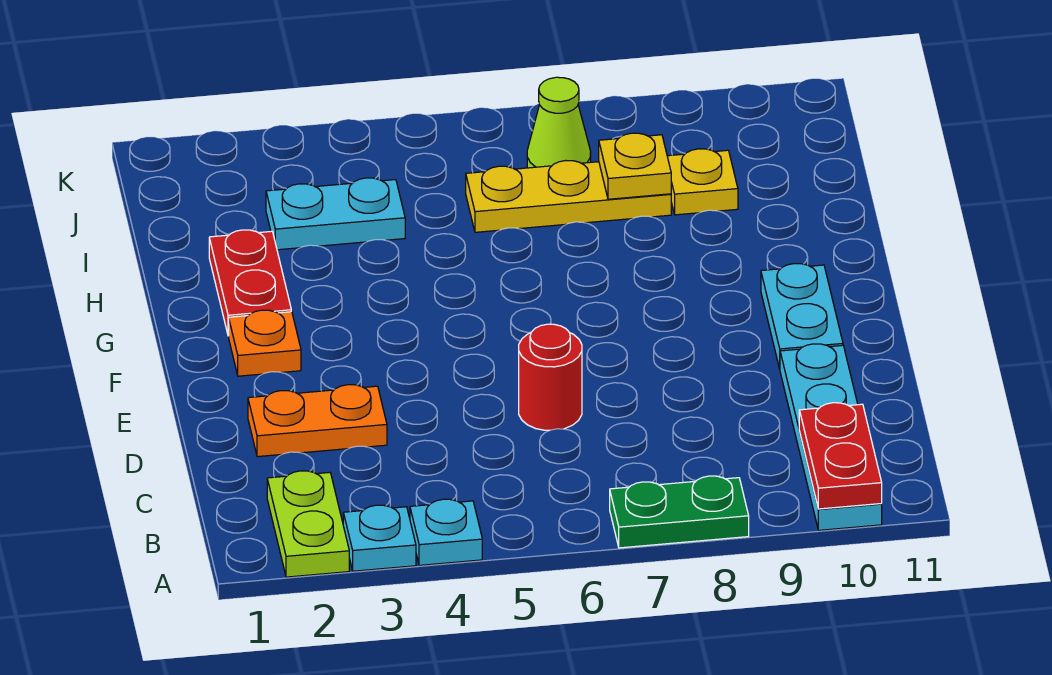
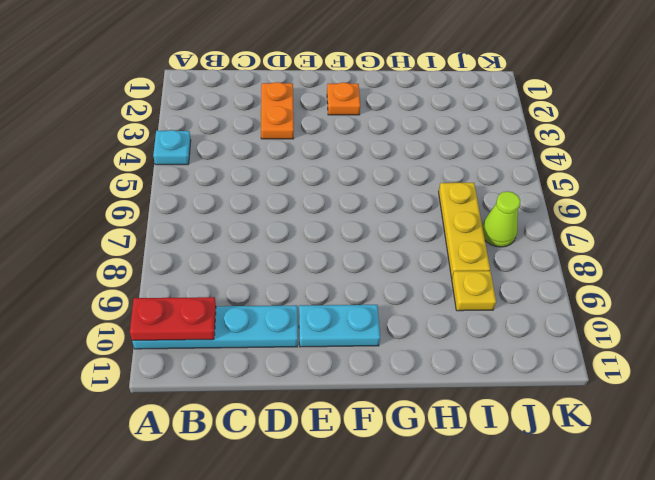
none -> lime plate A2:B2 level 1
none -> cyan plate A3 level 1
none -> green plate A7:A8 level 1

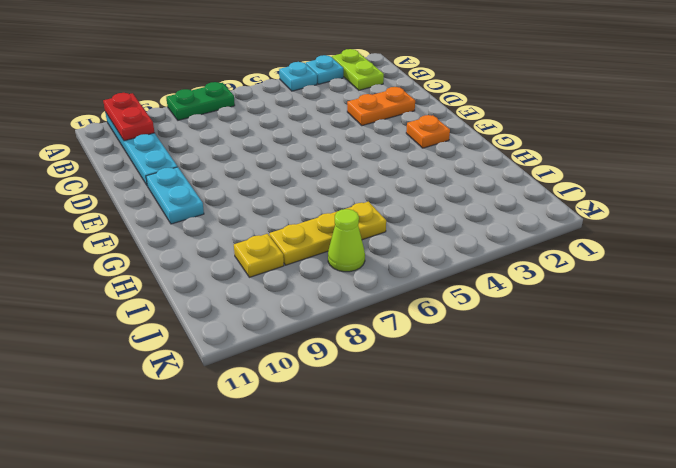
none -> red round brick D6 level 1
none -> red plate G2:H2 level 1
none -> cyan plate I3:I4 level 1

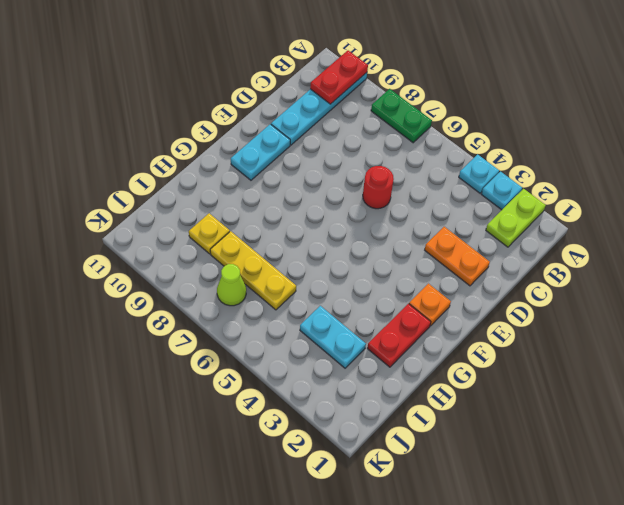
none -> yellow plate I8 level 2

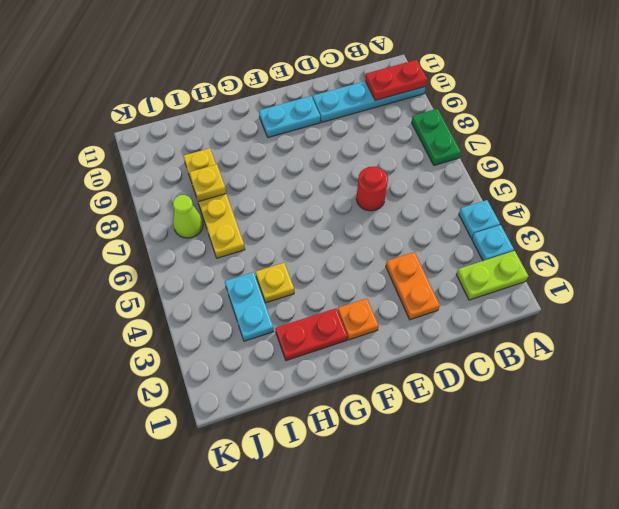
yellow plate H4 level 1 -> none

